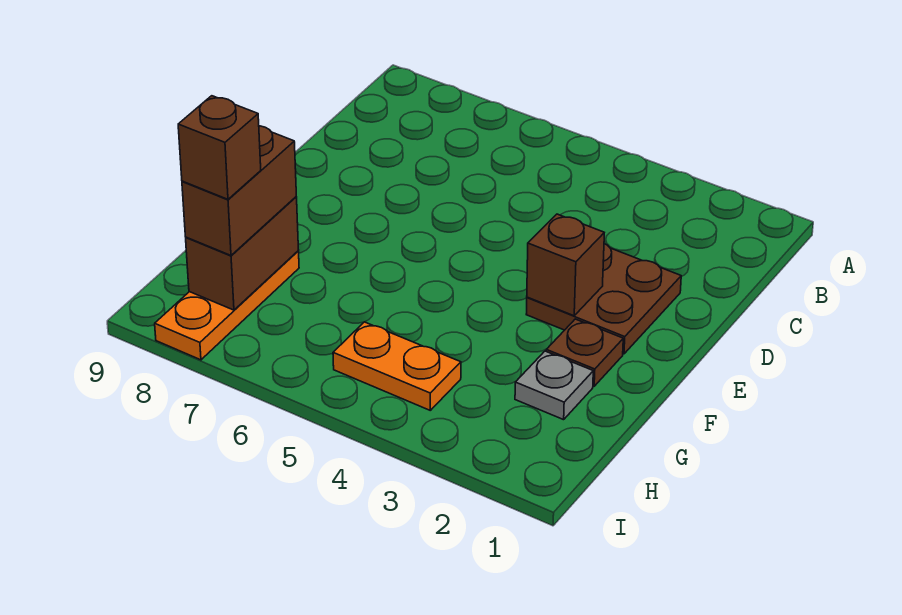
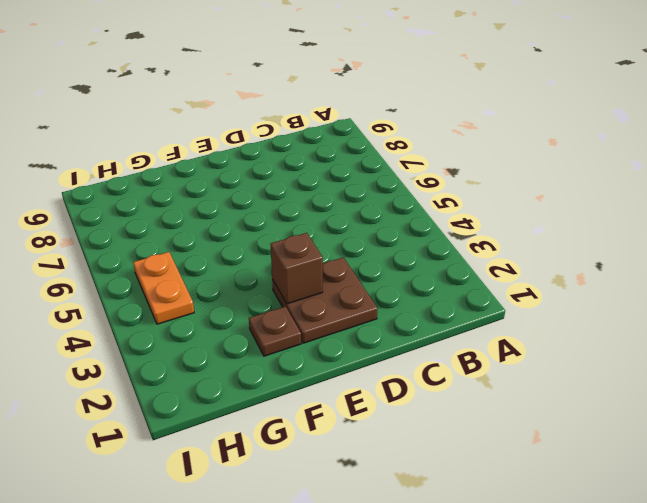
none -> grey plate G2 level 1
none -> orange plate G8:I8 level 1

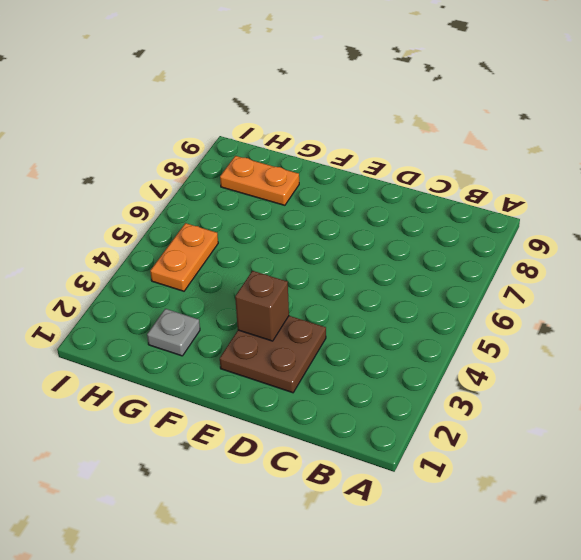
orange plate G8:H8 level 1 -> orange plate G8:I8 level 1
none -> brown plate F2 level 1
none -> brown brick G8:H8 level 2

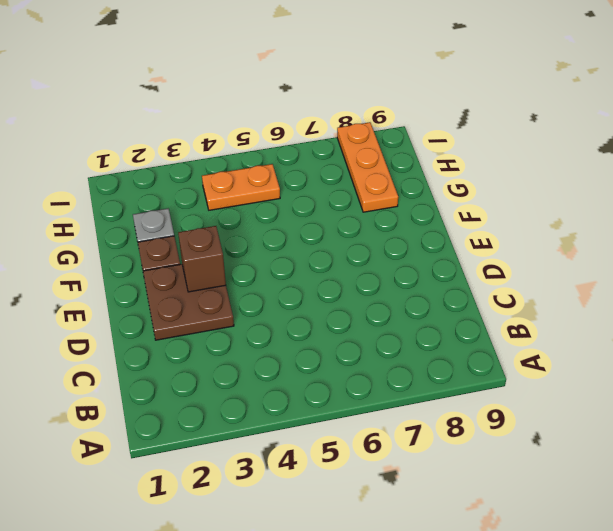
none -> brown brick G8:H8 level 2
none -> brown brick G8:H8 level 3

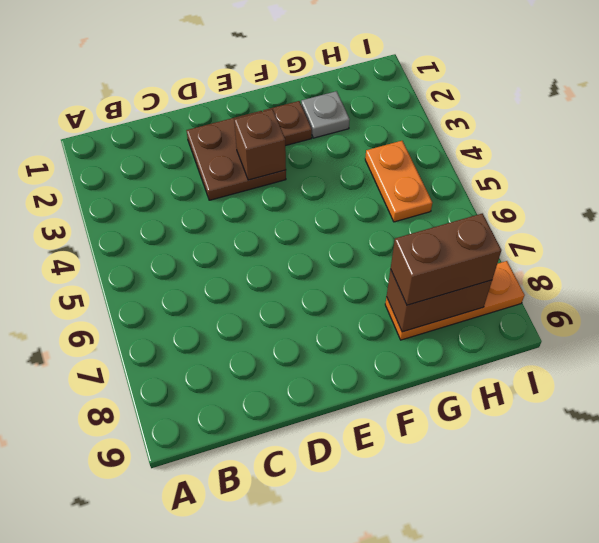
none -> brown brick H8 level 4

